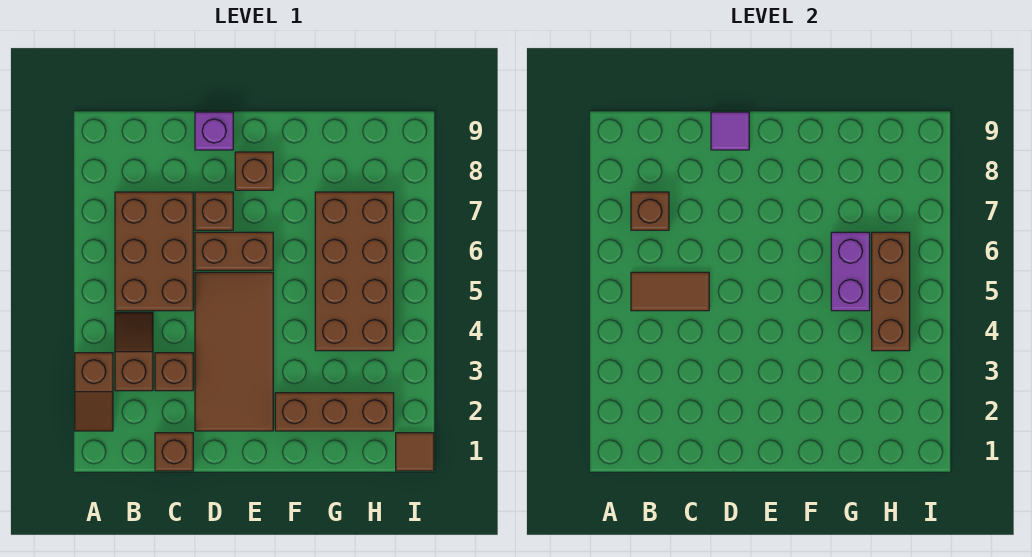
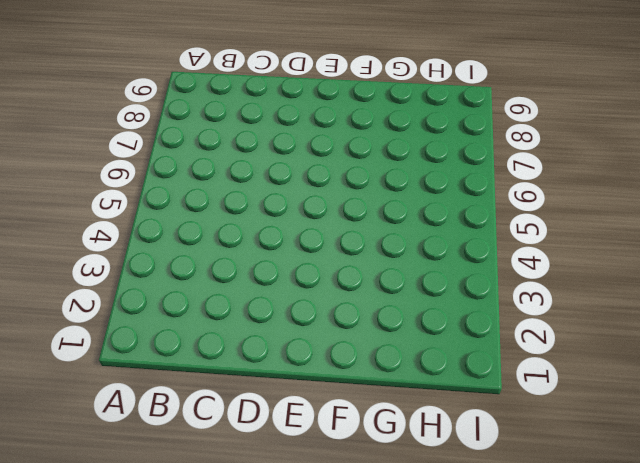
none -> brown slope A2:A3 level 1 top 3
none -> brown slope B3:B4 level 1 top 3
none -> brown brick B5:C7 level 1

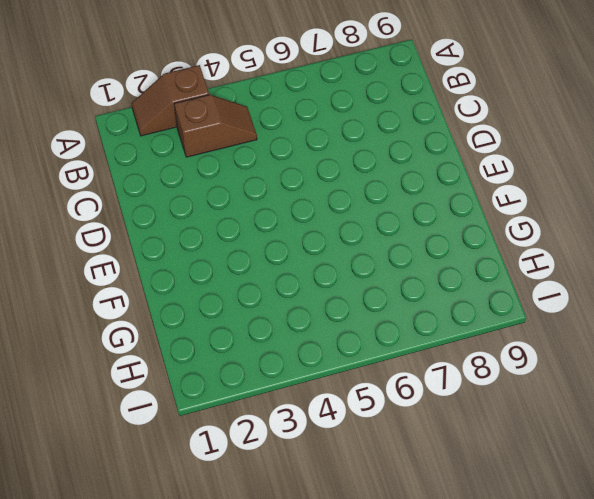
none -> brown brick B5:C7 level 1
none -> brown brick C1 level 1
none -> brown brick C3 level 1

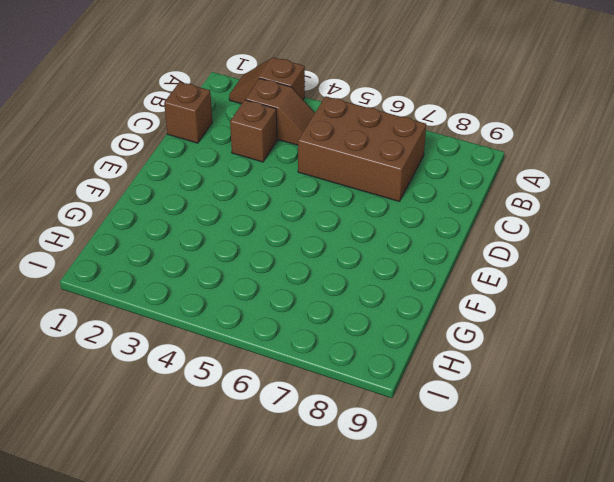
none -> brown tile D2:E5 level 1
none -> brown brick D6:E6 level 1
none -> brown brick D7 level 1

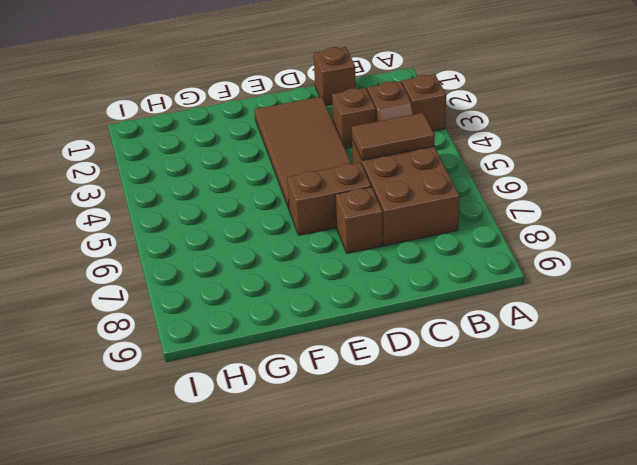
none -> purple brick D9 level 1
none -> brown brick E8 level 1
none -> brown brick F2:H2 level 1

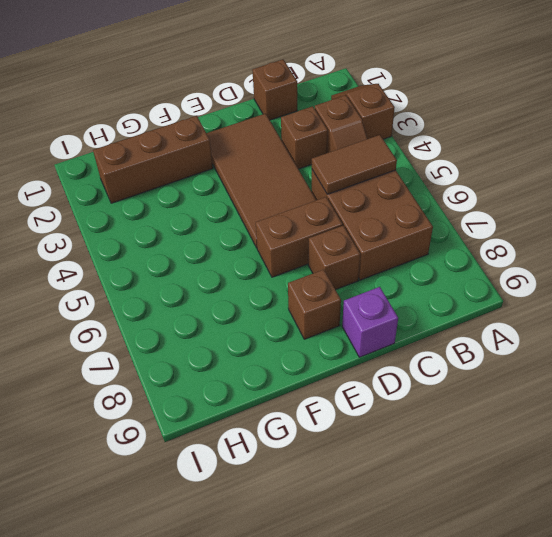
none -> brown brick G4:H7 level 1
none -> brown tile I1 level 1
none -> brown brick B7 level 2

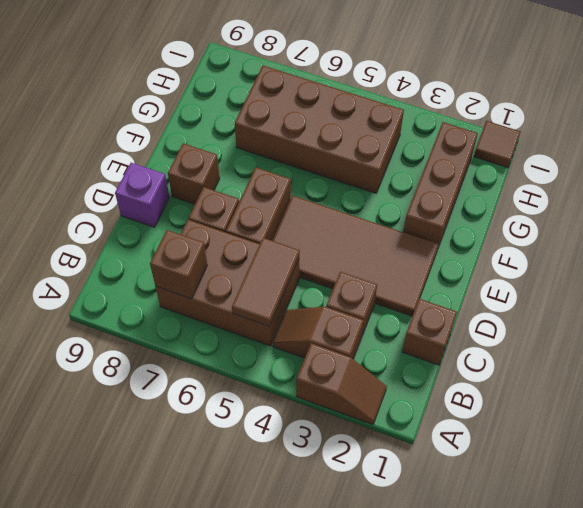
none -> purple tile D9 level 2
none -> purple brick G5:G6 level 2
none -> brown brick H4:H6 level 2

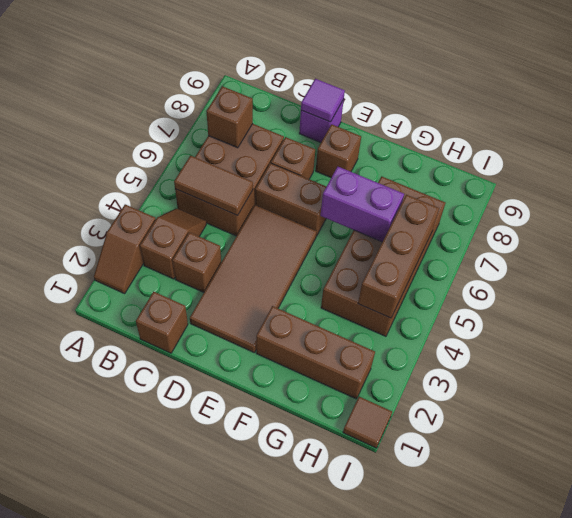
purple brick F6:G6 level 2 -> purple brick G5:G6 level 2

